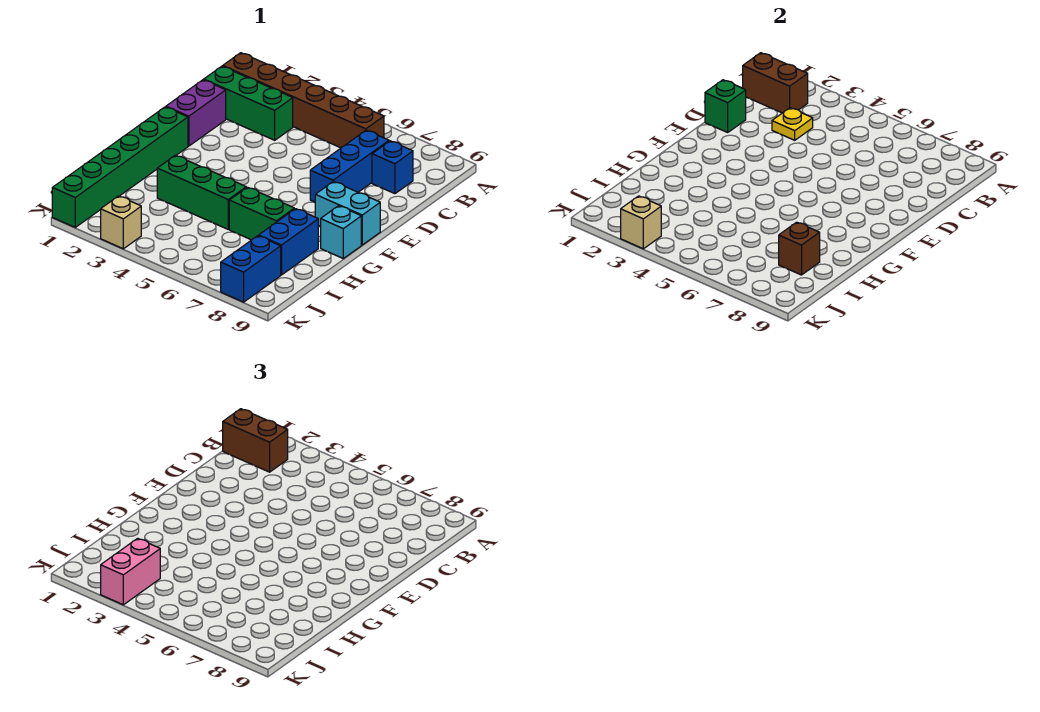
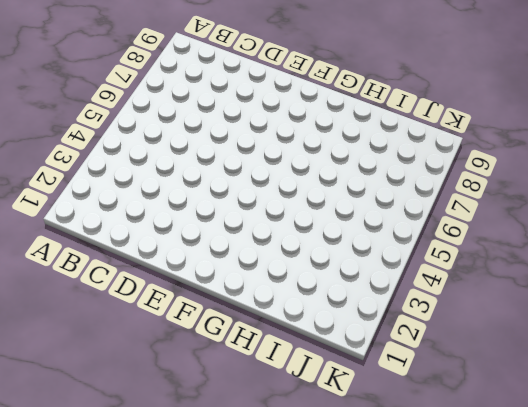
none -> brown brick B1:B6 level 1
none -> green brick C1:C3 level 1
none -> blue brick C7:E7 level 1

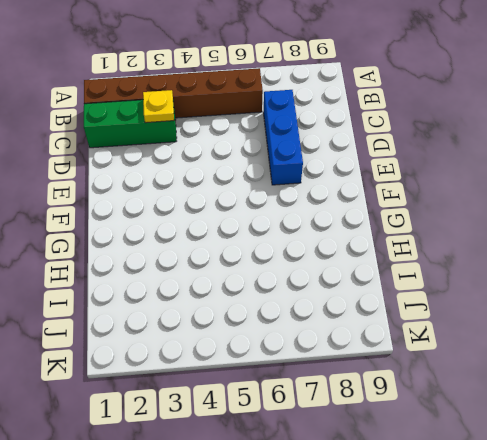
none -> blue brick C8 level 1
none -> purple brick D1:E1 level 1
none -> green brick F1:K1 level 1

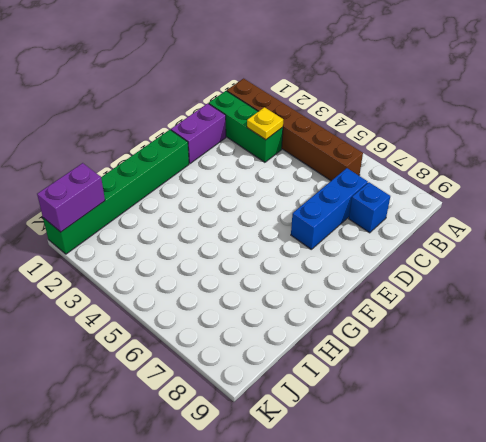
purple brick J1:K1 level 2 -> none
none -> cyan brick F8:F9 level 1
none -> cyan brick G9 level 1
none -> green brick H3:H5 level 1

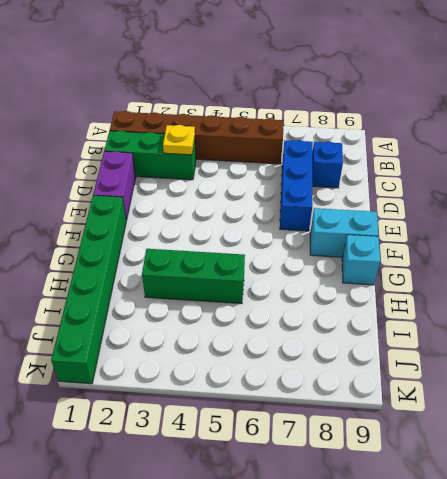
none -> green brick H6:H7 level 1
none -> blue brick H8:I8 level 1
none -> blue brick J8:K8 level 1

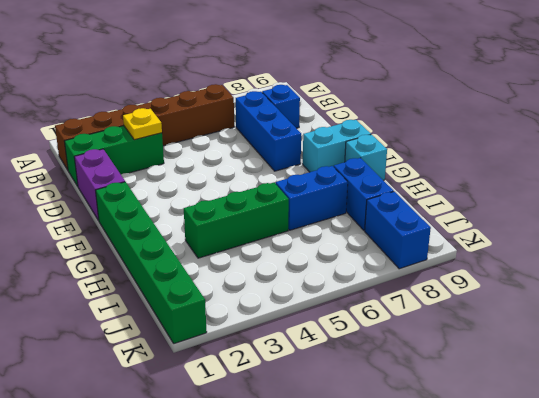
blue brick H6:H7 level 1 -> green brick H6:H7 level 1
none -> tan brick K3 level 1
none -> brown brick B1:B2 level 2
none -> green brick D1 level 2

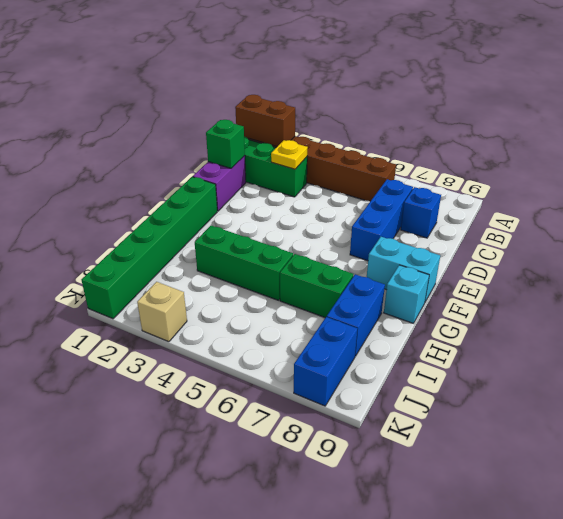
none -> brown brick I8 level 2
none -> tan brick K3 level 2
none -> brown brick B1:B2 level 3

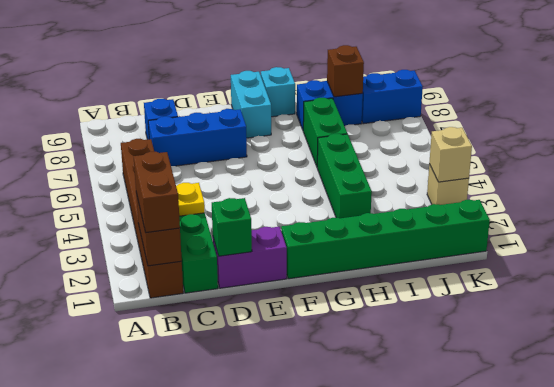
none -> pink brick J3:K3 level 3

